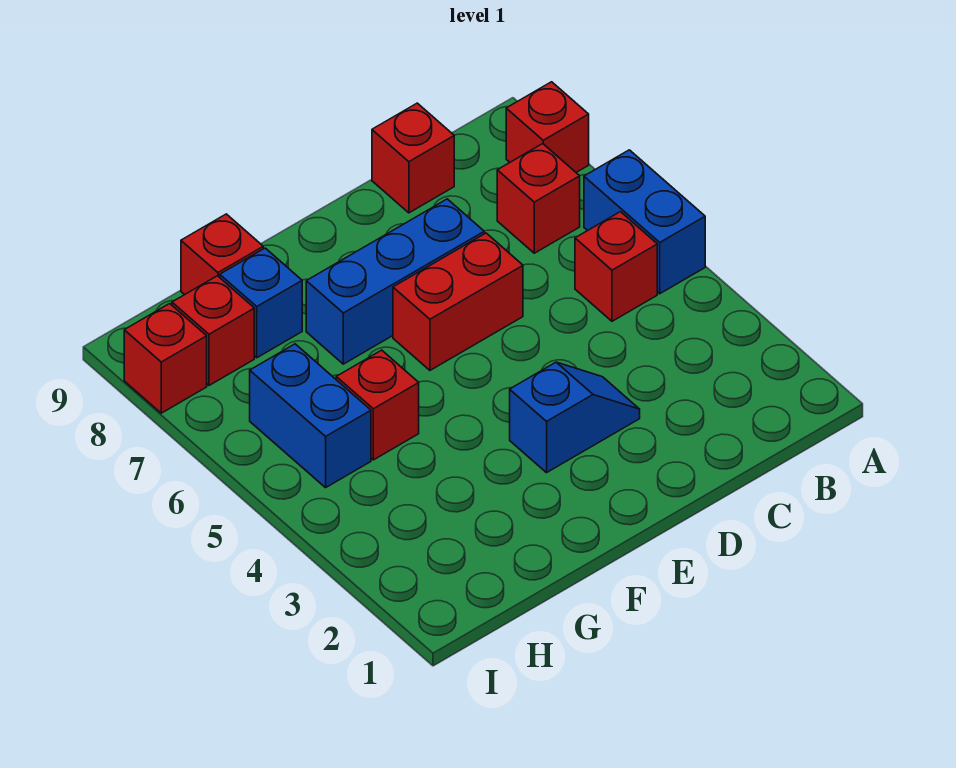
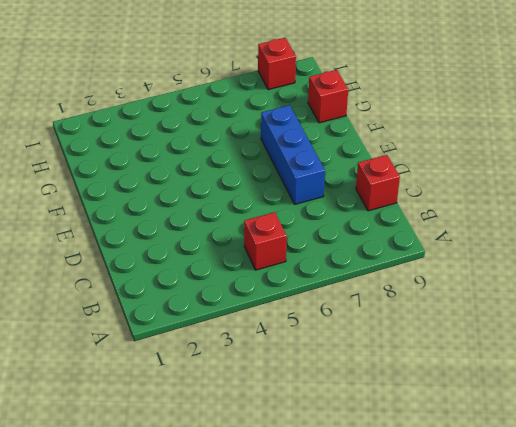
none -> blue brick A5:A6 level 1
none -> red brick A8 level 1
none -> red brick B7 level 1

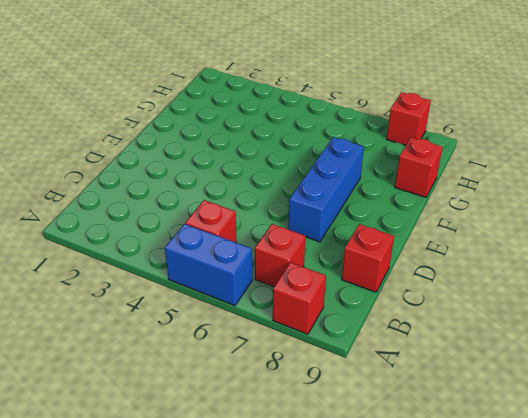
none -> blue slope D3:E3 level 1 top E
none -> red brick D6:E6 level 1
none -> red brick G5 level 1

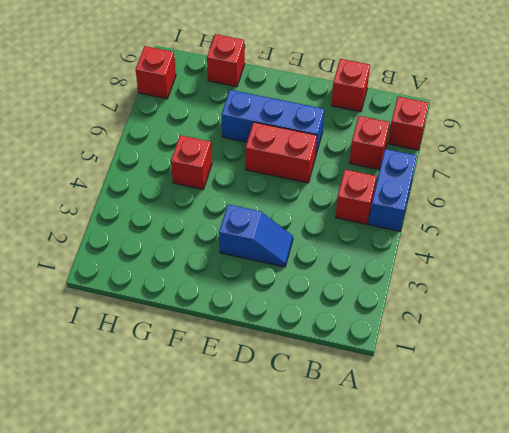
none -> blue brick G8 level 1
none -> blue brick H5:H6 level 1
none -> red brick H8 level 1

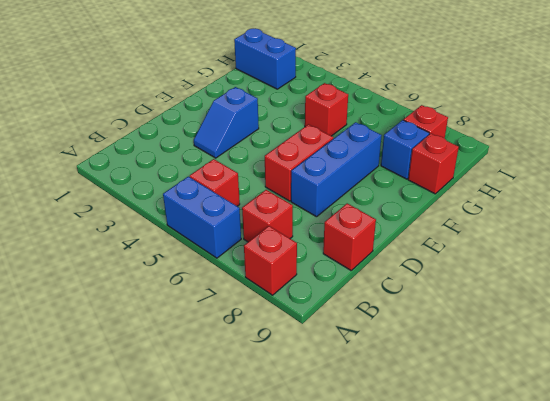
blue brick H1:H2 level 1 -> blue brick H5:H6 level 1
none -> red brick I8 level 1

